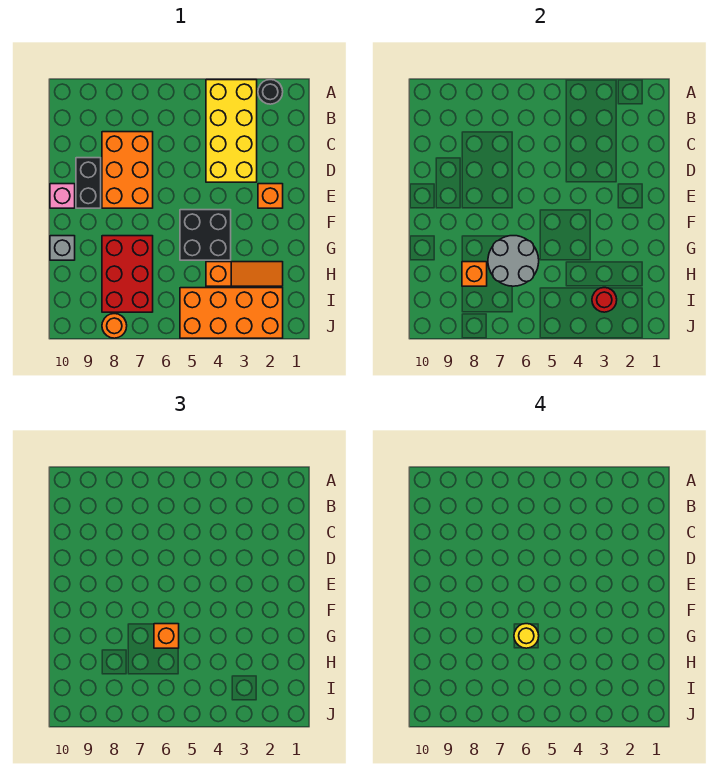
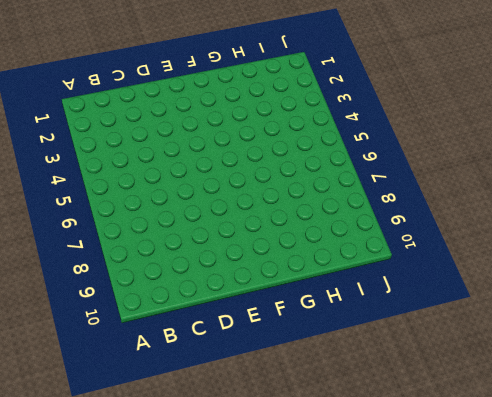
none -> black round brick A2 level 1
none -> yellow brick A3:D4 level 1
none -> orange brick C7:E8 level 1

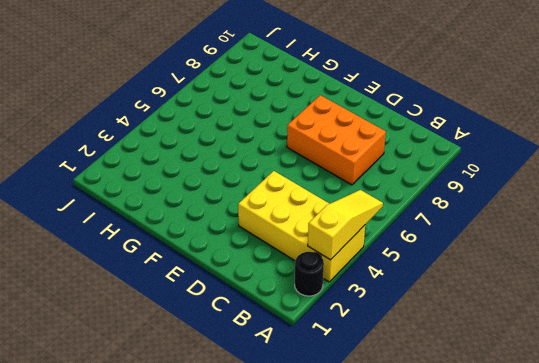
yellow slope A3:A5 level 2 top 3 -> none
none -> black brick D9:E9 level 1
none -> orange brick E2 level 1
none -> pink brick E10 level 1

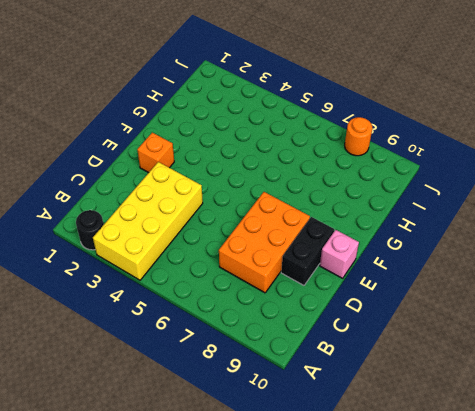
none -> black brick F4:G5 level 1
none -> red brick G7:I8 level 1
none -> grey brick G10 level 1

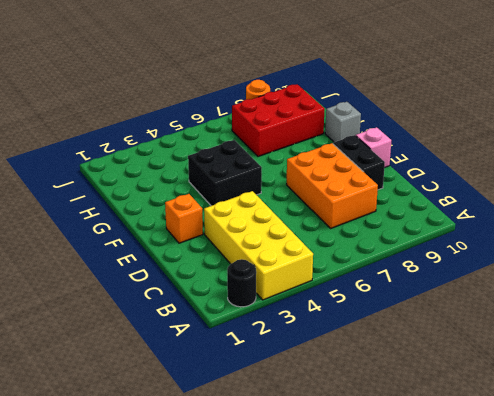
red brick H7:I9 level 1 -> red brick G7:I8 level 1
none -> orange slope H2:H4 level 1 top 4
none -> orange brick I2:J5 level 1
none -> grey round brick G6:H7 level 2

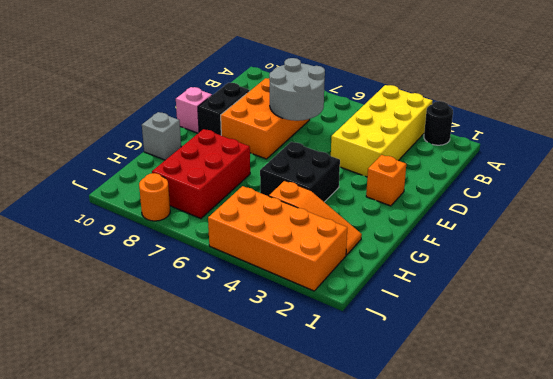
grey round brick C6:D7 level 2 -> grey round brick G6:H7 level 2
none -> orange brick H8 level 2
none -> red round brick I3 level 2
none -> orange brick G6 level 3

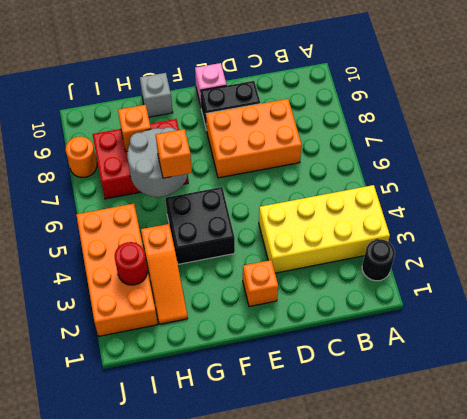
none -> yellow round brick G6 level 4

